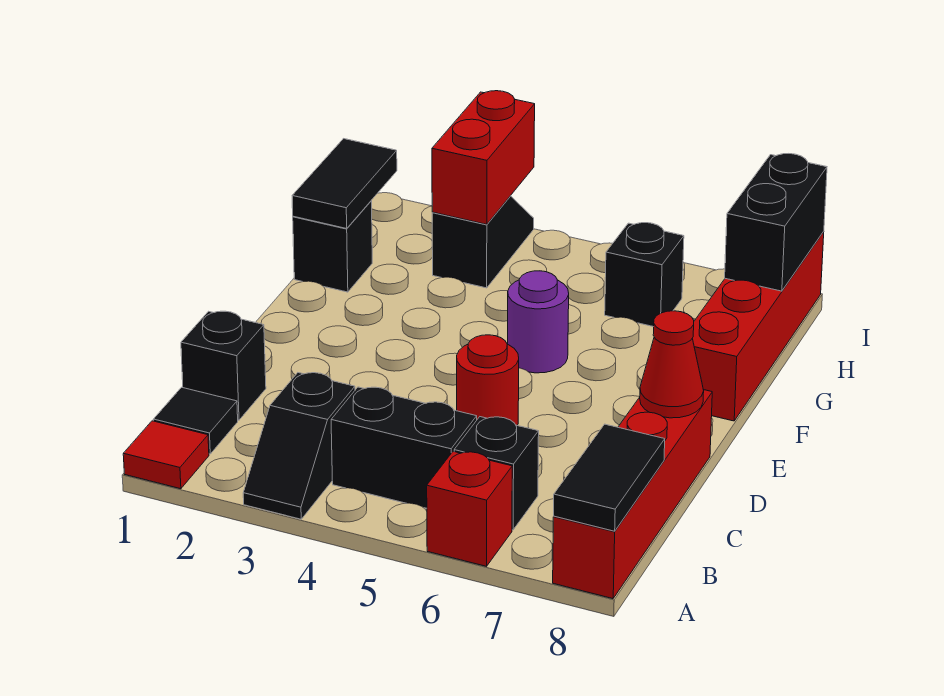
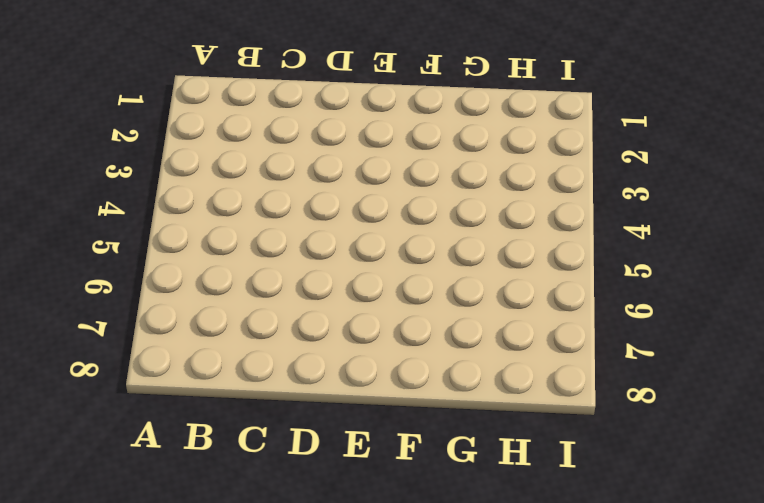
none -> red tile A1 level 1
none -> black slope A3:B3 level 1 top B
none -> red brick A6 level 1

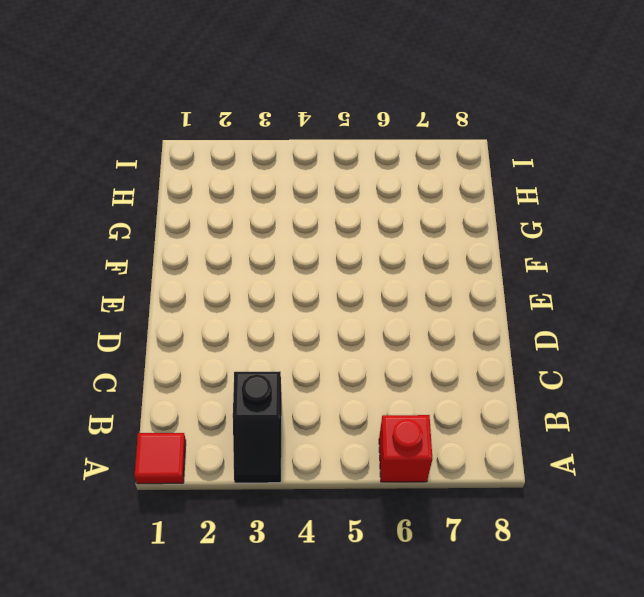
none -> red brick A8:D8 level 1
none -> black tile B1 level 1
none -> black brick B4:B5 level 1

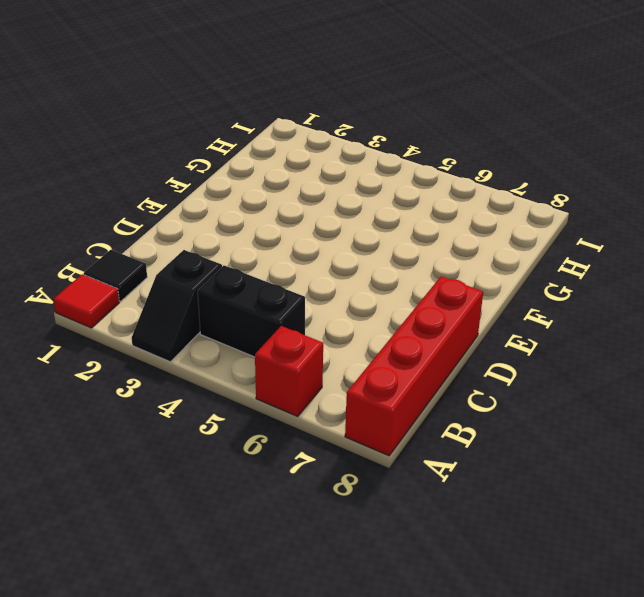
none -> black brick B6 level 1
none -> black brick C1 level 1
none -> red round brick D5 level 1

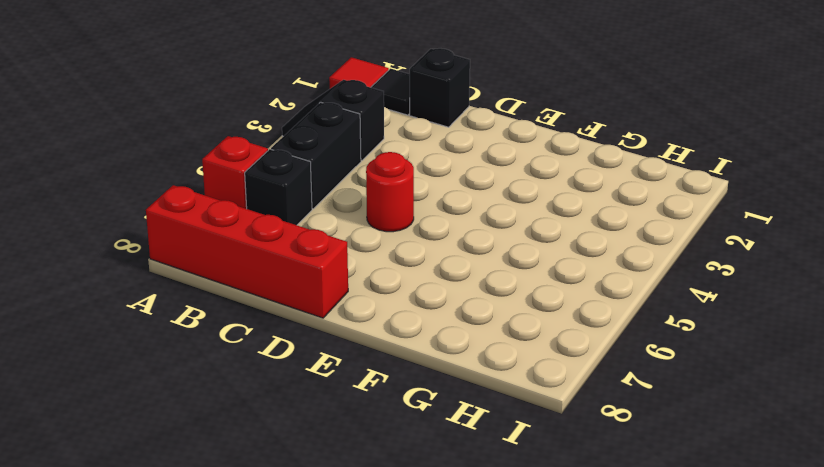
none -> purple round brick F5 level 1
none -> red brick F8:I8 level 1
none -> black brick G1 level 1

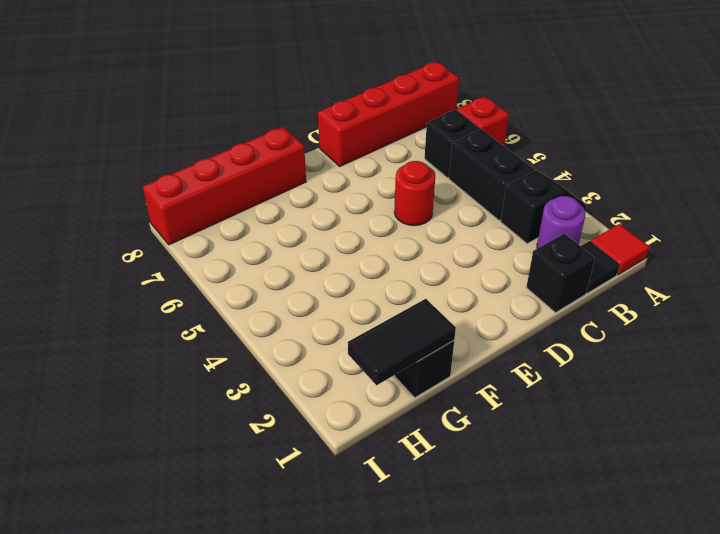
purple round brick B2 level 1 -> purple round brick F5 level 1
none -> black slope H3:I3 level 1 top H
none -> black brick H6 level 1
none -> black tile A8:B8 level 2

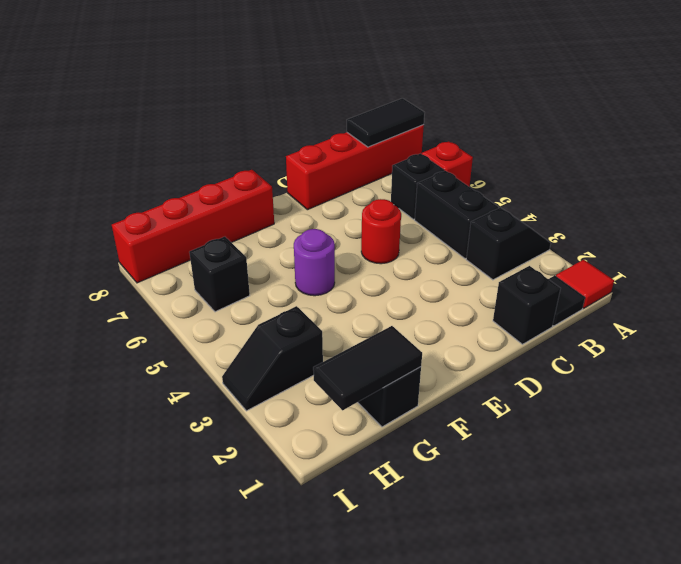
none -> red cone D8 level 2
none -> red brick H3:I3 level 2
none -> black brick H8:I8 level 2

